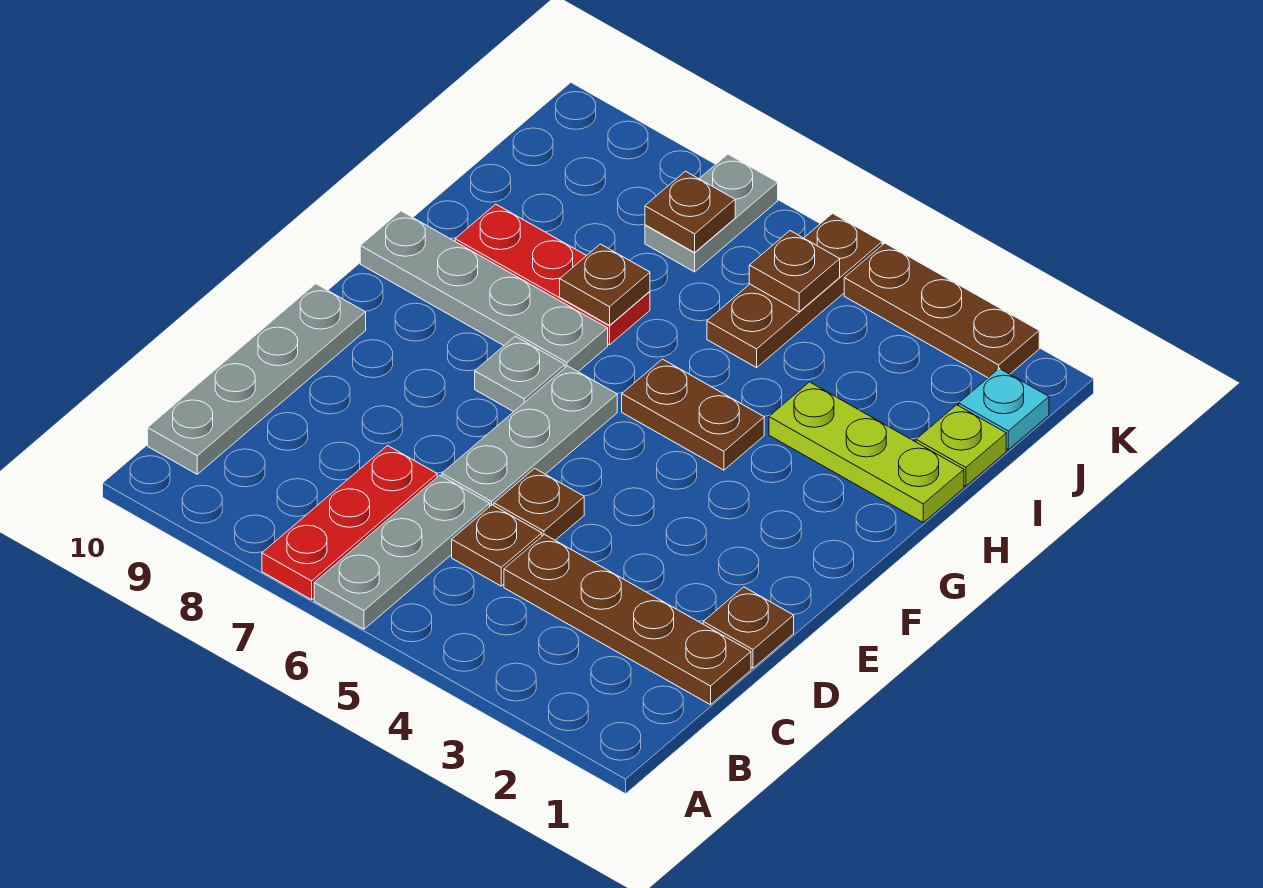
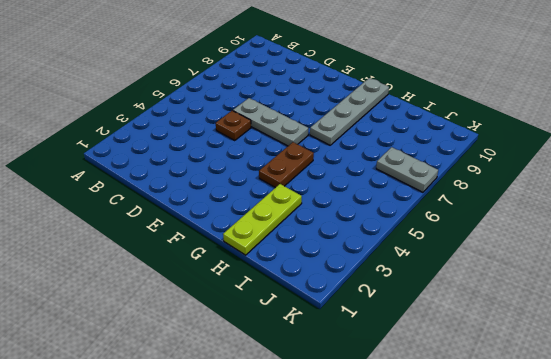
none -> grey plate A6:C6 level 1
none -> red plate A7:C7 level 1
none -> grey plate B10:E10 level 1

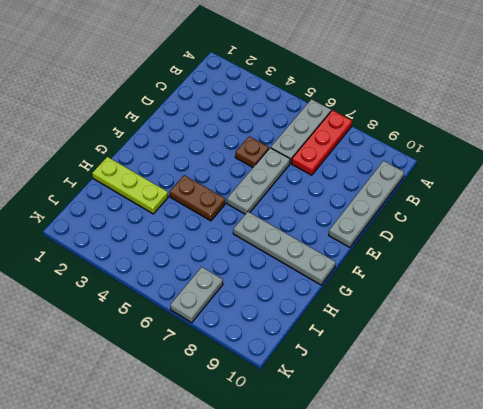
none -> brown plate C1:C4 level 1
none -> brown plate C5 level 1
none -> brown plate D1 level 1

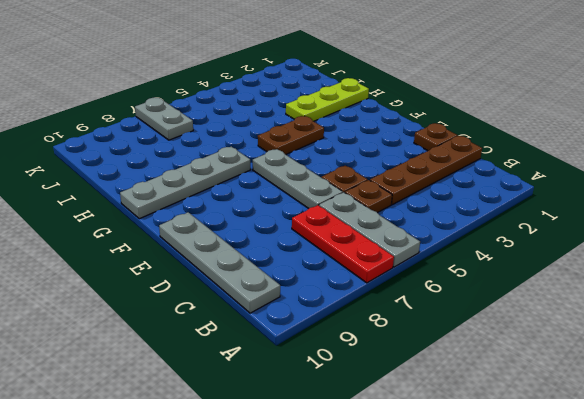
none -> grey plate F7 level 1
none -> red plate H7:H9 level 1
none -> lime plate I1 level 1

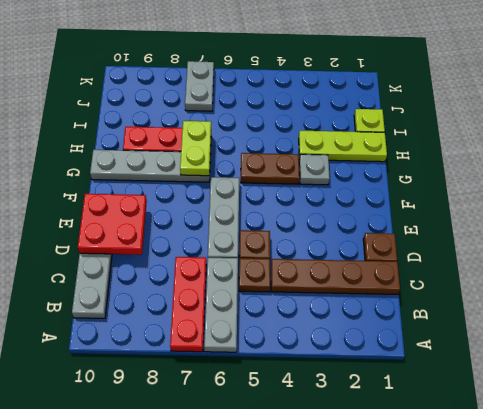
red plate D9:E10 level 2 -> none
grey plate G3 level 1 -> grey plate F7 level 1
lime plate G7:H7 level 2 -> brown plate H7 level 2
none -> brown plate I5:K5 level 1
none -> cyan plate J1 level 1
none -> brown plate K2:K4 level 1

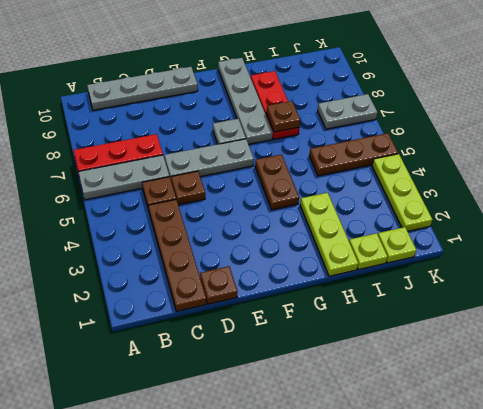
lime plate J1 level 1 -> cyan plate J1 level 1
lime plate K2:K4 level 1 -> brown plate K2:K4 level 1
none -> brown plate J5 level 2
none -> brown plate J7 level 2

